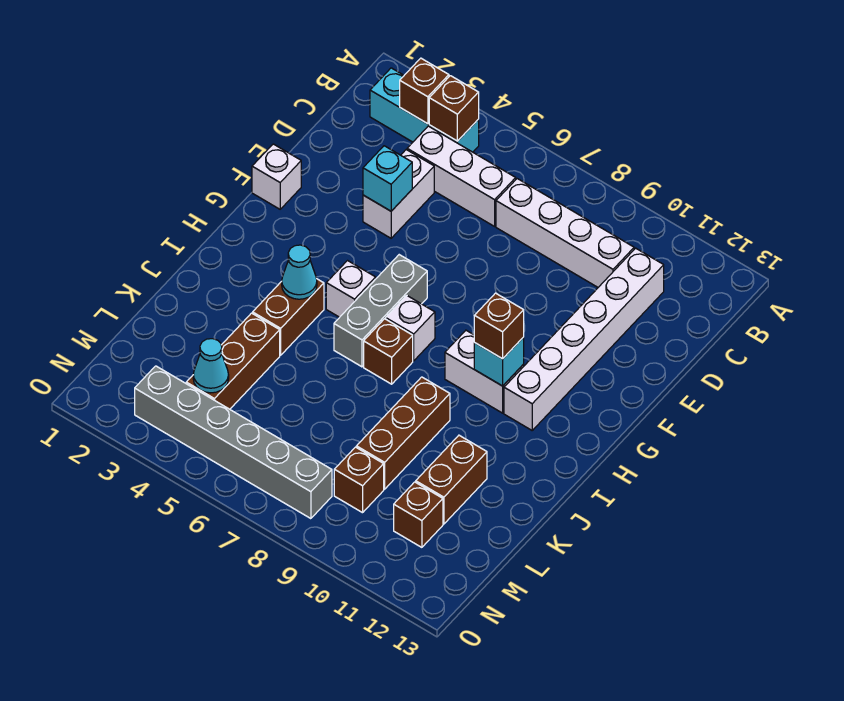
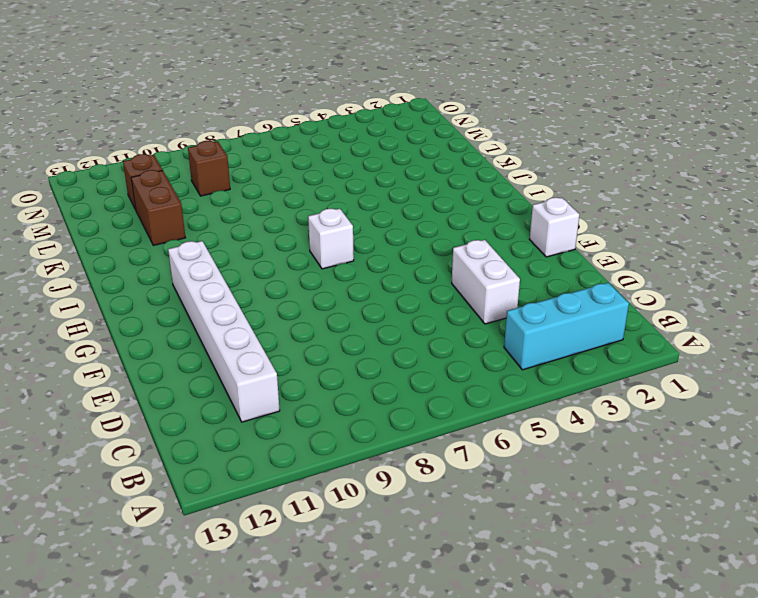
none -> white brick C4:C6 level 1
none -> white brick C7:C10 level 1
none -> grey brick G6:I6 level 1

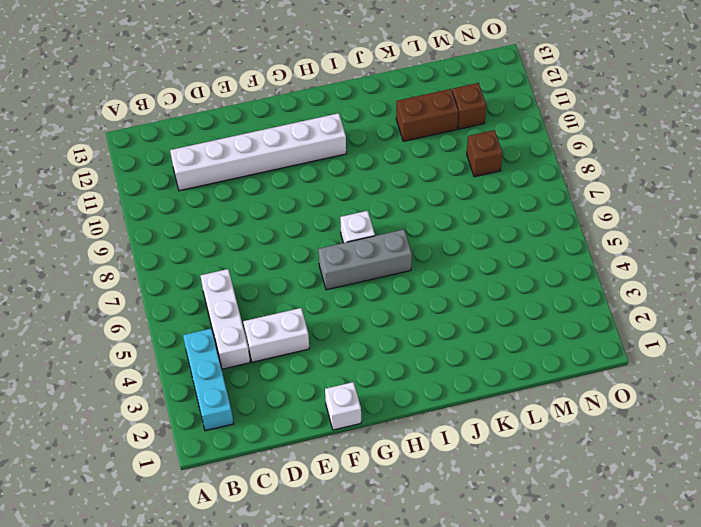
none -> white brick C7:C10 level 1
none -> white brick H5 level 1
none -> white brick H9:H10 level 1

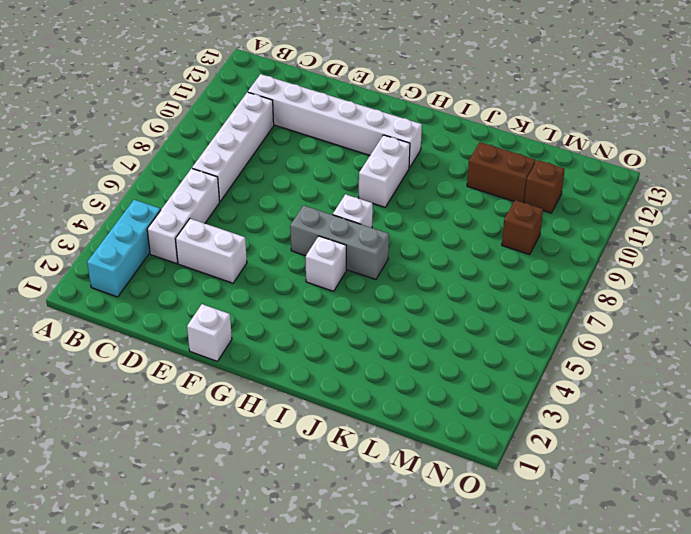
none -> brown brick I4:J4 level 1
none -> brown brick I7 level 1
none -> brown brick J9:L9 level 1

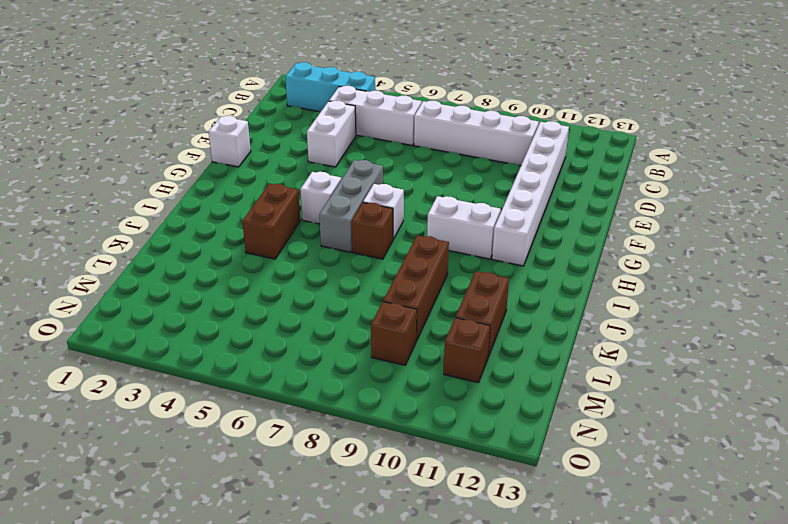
none -> brown brick K4:M4 level 1
none -> grey brick N3:N8 level 1
none -> brown brick B3 level 2

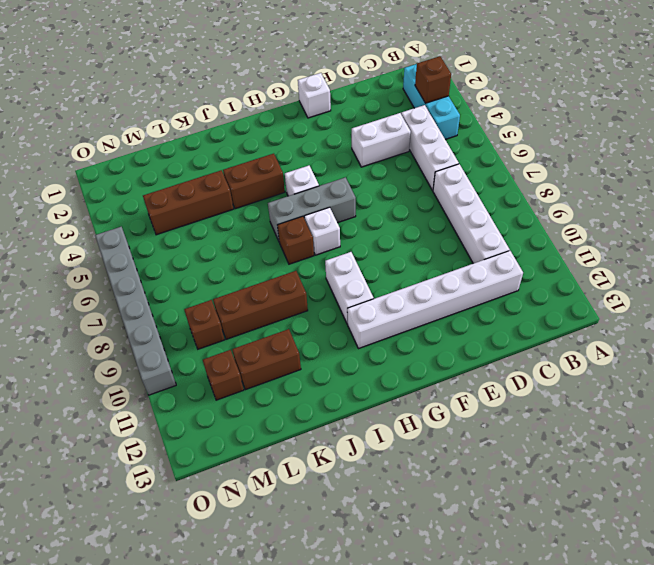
grey brick O5:O10 level 1 -> grey brick N3:N8 level 1
none -> brown brick B4 level 2
none -> cyan brick E4 level 2
none -> cyan brick H10 level 2

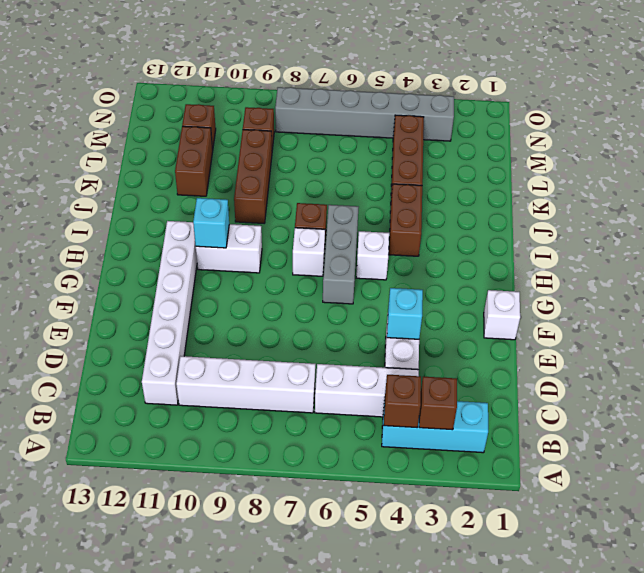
none -> cyan cone I4 level 2
none -> cyan cone M4 level 2
none -> brown brick H10 level 3

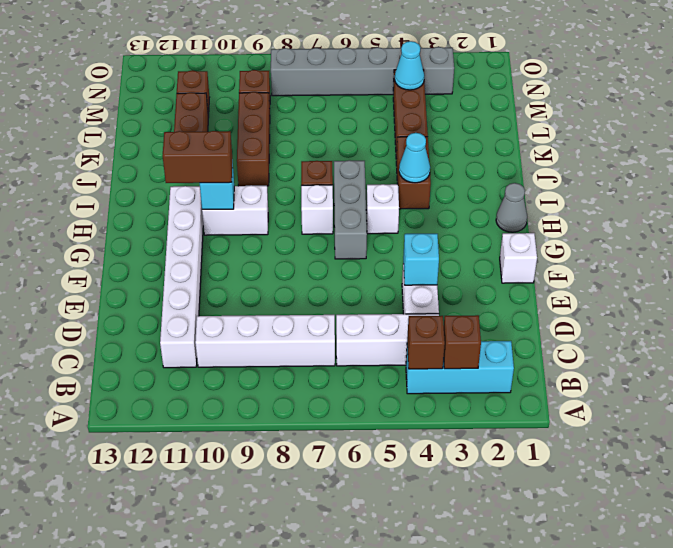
grey cone H1 level 1 -> none
brown brick H10:H11 level 3 -> brown brick H10 level 3

